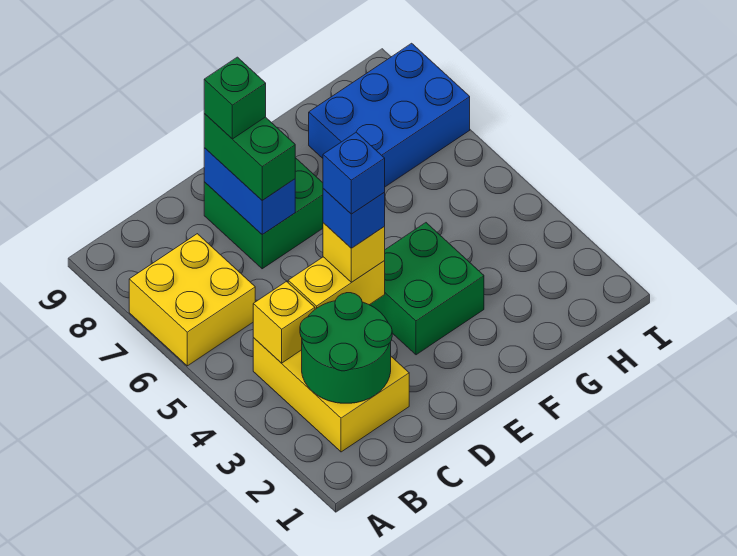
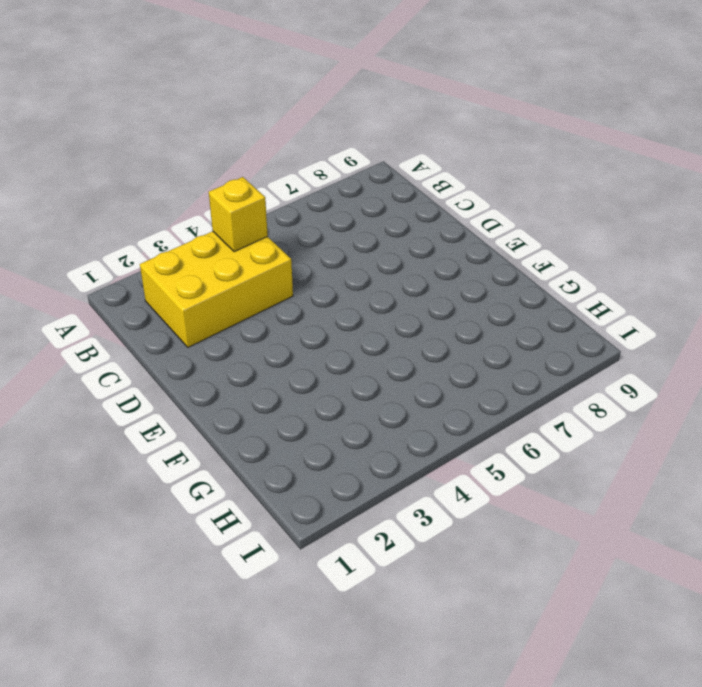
none -> yellow brick A6:B7 level 1
none -> green brick D7:E8 level 1
none -> green brick E3:F4 level 1

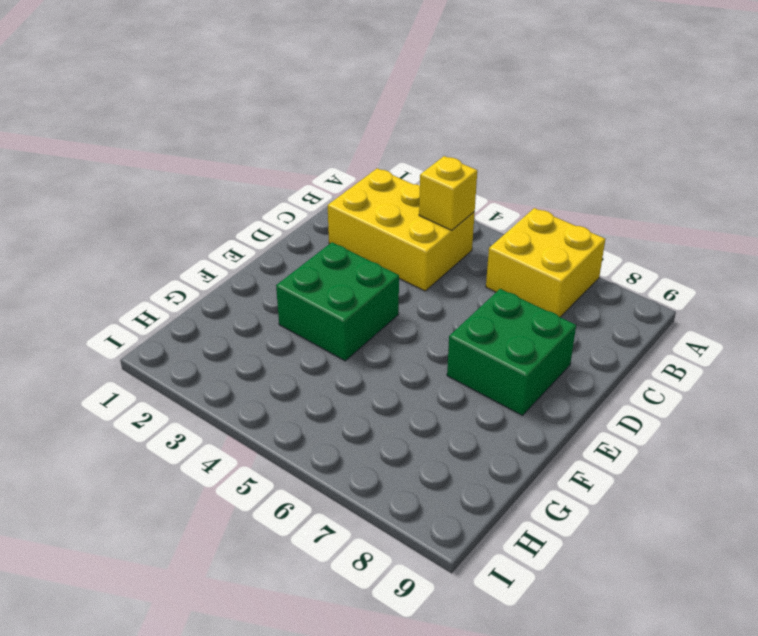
none -> blue brick G7:I8 level 1
none -> green round brick B2:C3 level 2
none -> yellow brick C4:D4 level 2

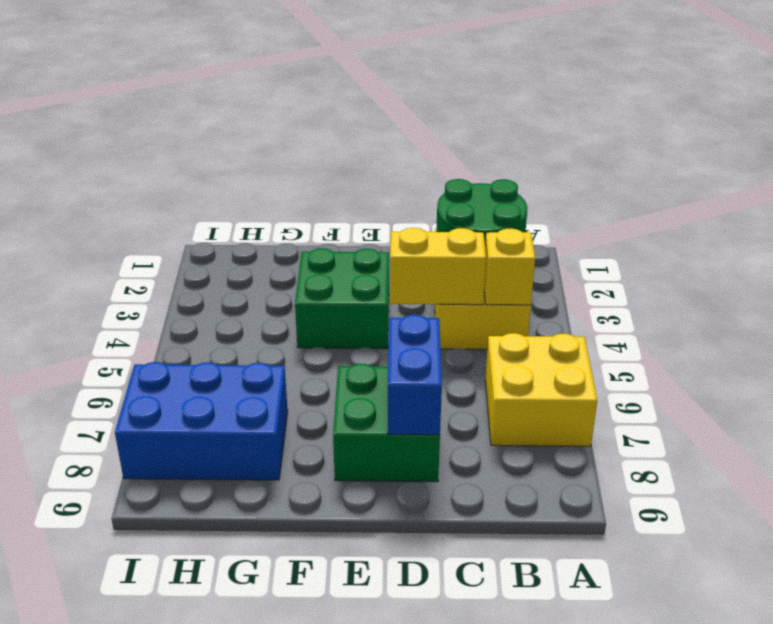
none -> yellow brick D4 level 3
none -> green brick D7:D8 level 3
none -> blue brick D4 level 4

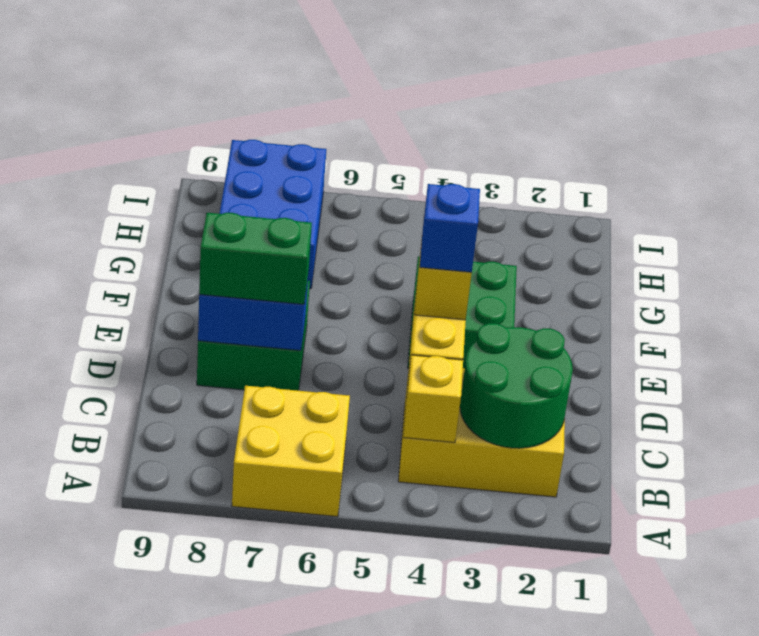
none -> green brick D8 level 4
none -> blue brick D4 level 5

